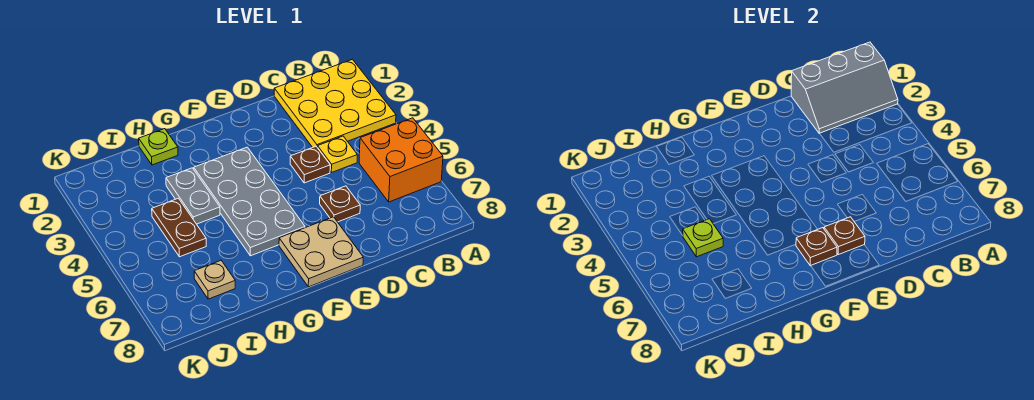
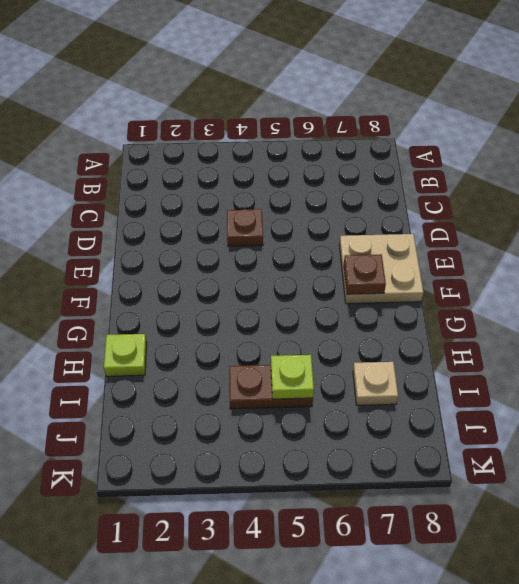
none -> yellow plate A1:C3 level 1
none -> orange brick A5:B6 level 1
none -> yellow plate C4 level 1

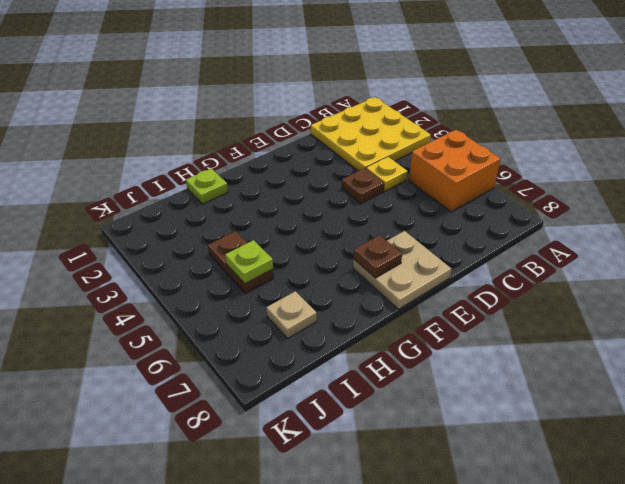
none -> brown plate D6 level 1
none -> grey plate F3:G6 level 1
none -> grey plate H3:H4 level 1

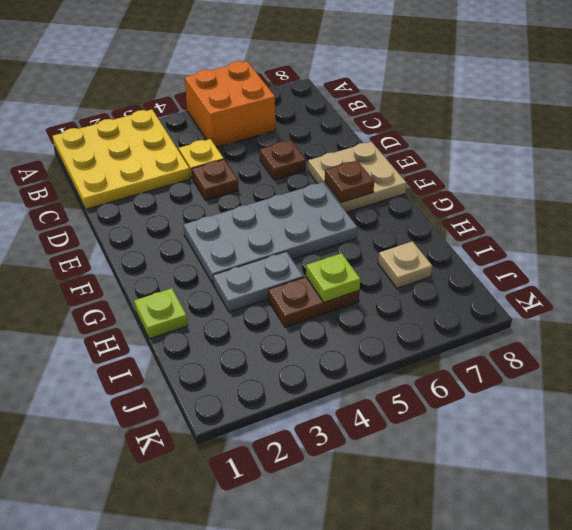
none -> grey slope A1:C2 level 2 top 1
none -> brown plate E7 level 2

